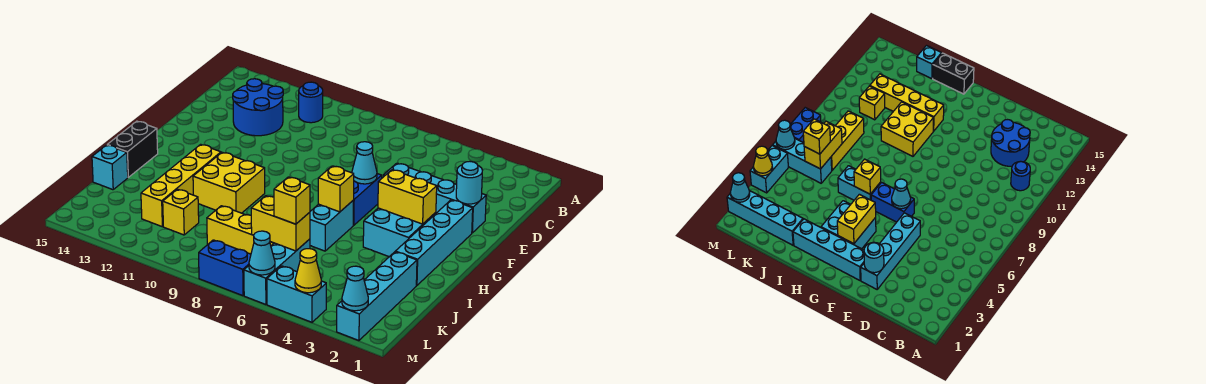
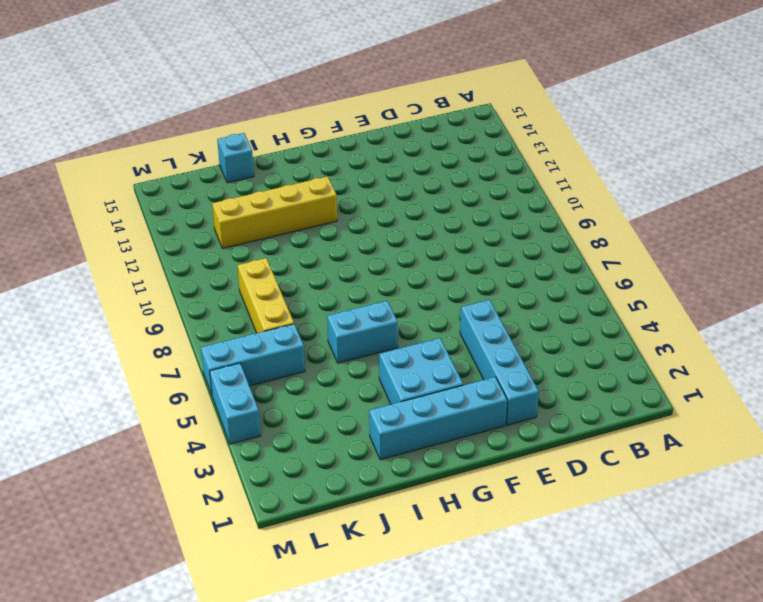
none -> blue round brick B11 level 1
none -> blue round brick C12:D13 level 1
none -> blue brick F6:G6 level 1

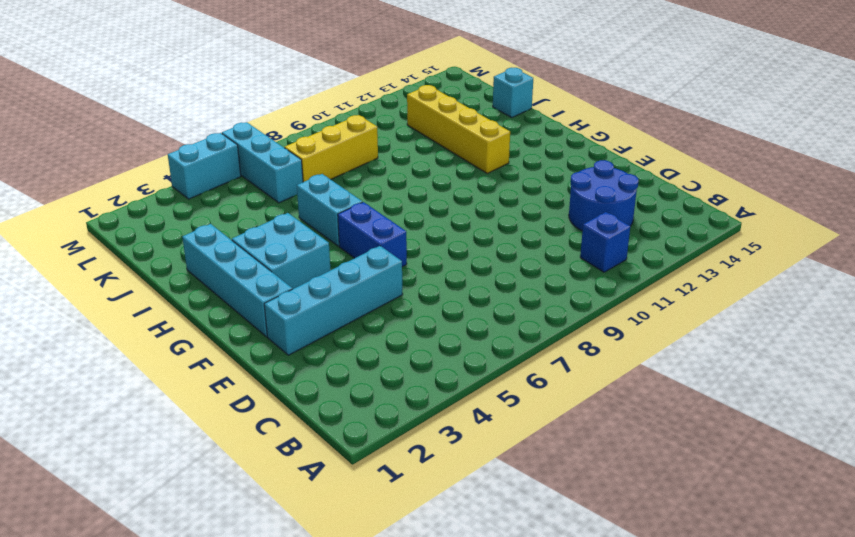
blue brick B11 level 1 -> blue round brick B11 level 1
none -> yellow brick H10:I11 level 1
none -> black brick H15:I15 level 1
none -> cyan brick J2:M2 level 1

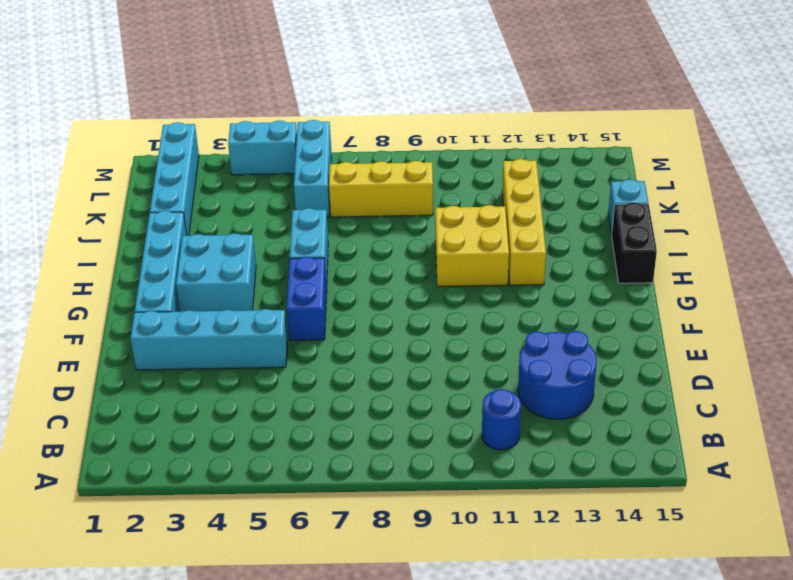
none -> yellow brick K11 level 1
none -> blue brick M7:M8 level 1
none -> cyan round brick E2 level 2

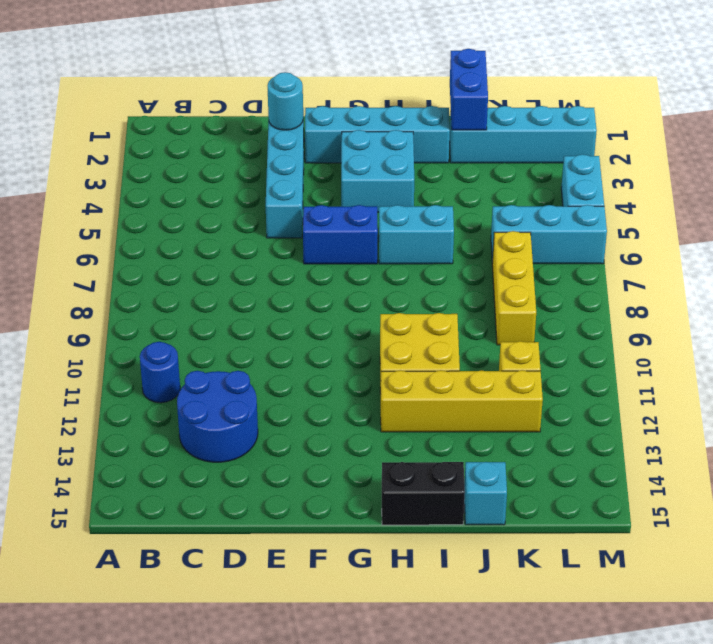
blue brick J1:J2 level 2 -> blue brick M7:M8 level 1
none -> cyan cone F6 level 2
none -> yellow brick G3:G4 level 2
none -> yellow brick H6 level 2

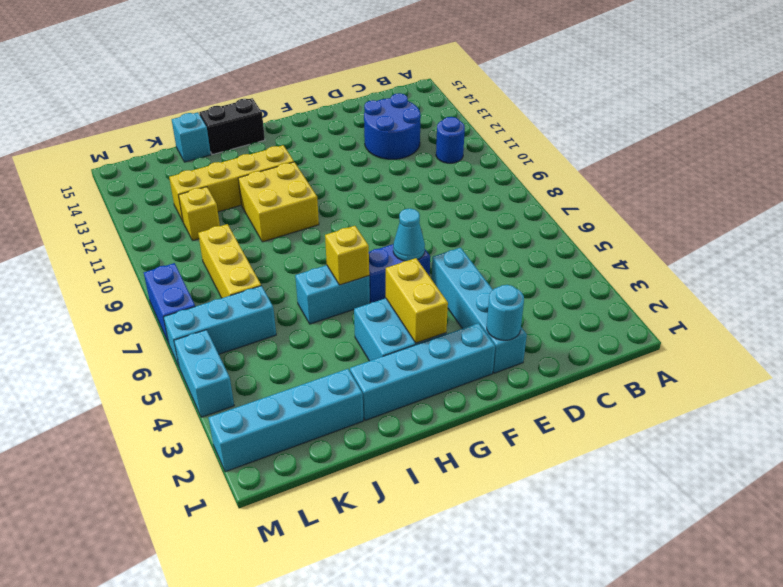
none -> yellow brick K6:K7 level 2
none -> cyan cone M2 level 2
none -> yellow cone M4 level 2

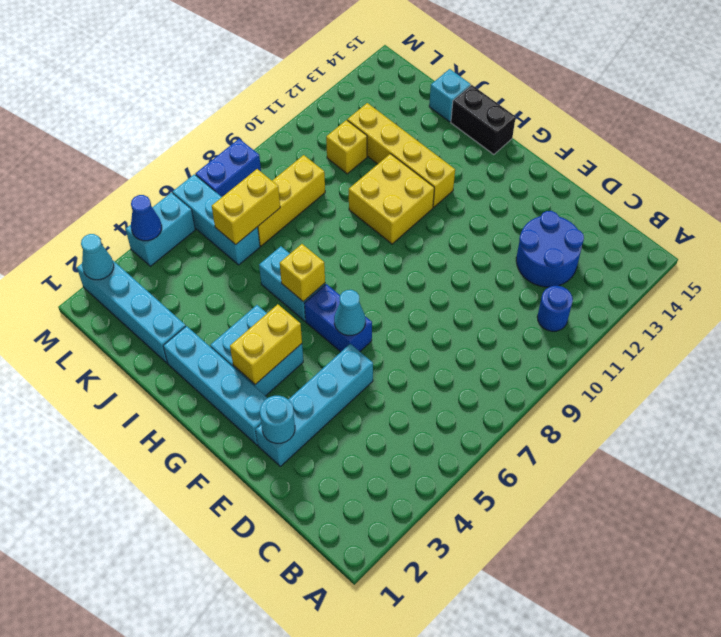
blue cone M4 level 2 -> yellow cone M4 level 2
none -> cyan cone M6 level 2
none -> yellow brick K6 level 3

